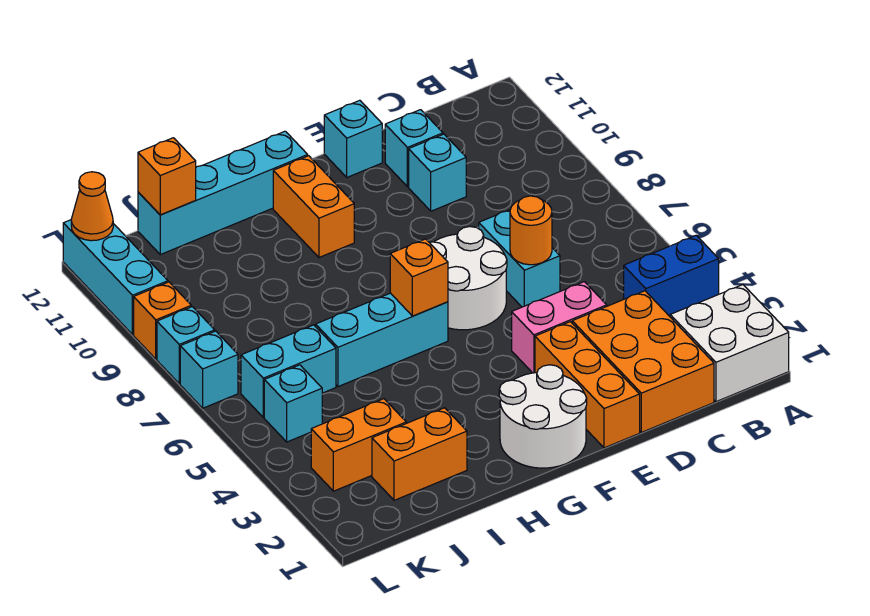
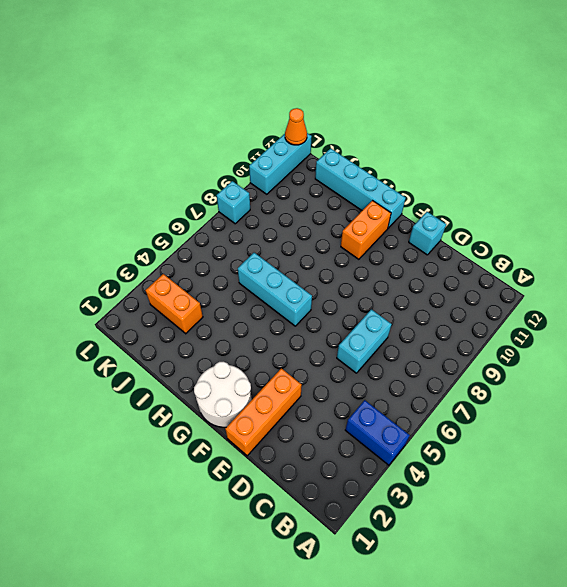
none -> white brick A1:B2 level 1
none -> orange brick C1:D3 level 1
none -> pink brick D4:E4 level 1

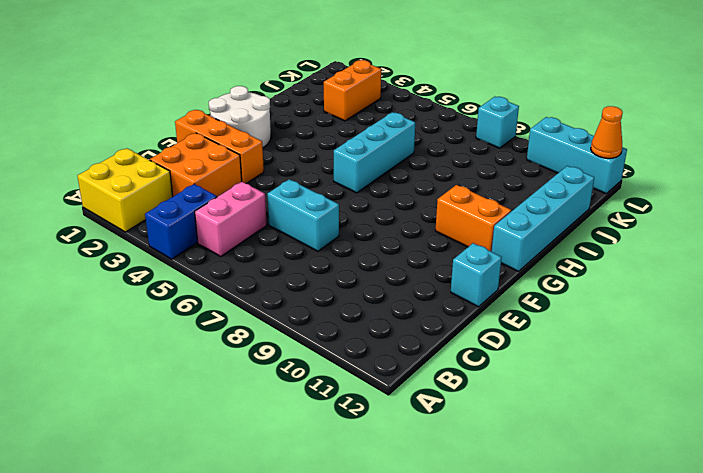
yellow brick A1:B2 level 1 -> white brick A1:B2 level 1
pink brick B5:C5 level 1 -> pink brick D4:E4 level 1
orange brick C2:D3 level 1 -> orange brick C1:D3 level 1
none -> cyan brick D10 level 1
none -> cyan brick D11 level 1
none -> white round brick E6:F7 level 1

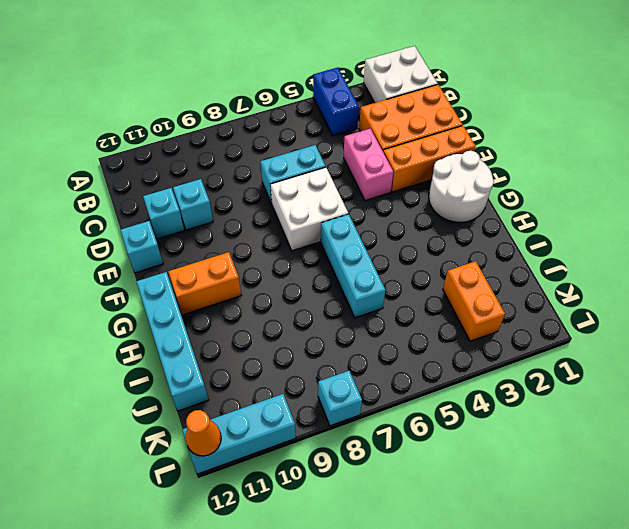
white brick E6:F7 level 1 -> white round brick E6:F7 level 1
none -> orange brick I2:J2 level 1
none -> cyan brick J6:K6 level 1
none -> cyan brick K5 level 1

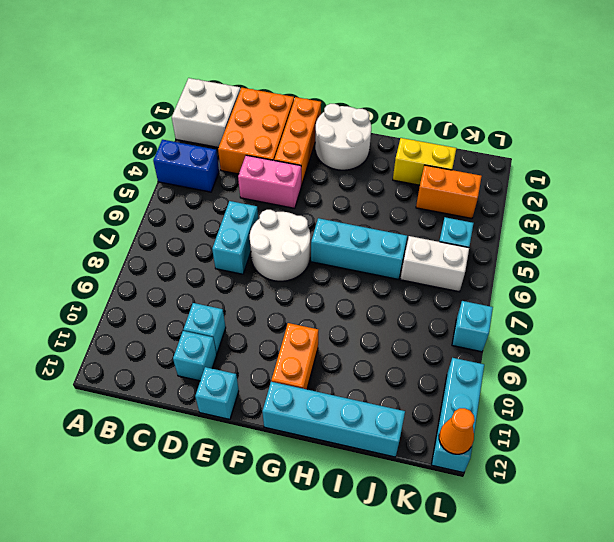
yellow brick I2:J2 level 1 -> orange brick I2:J2 level 1
white brick J6:K6 level 1 -> cyan brick J6:K6 level 1
none -> cyan brick L7 level 1
none -> orange brick L9 level 1
none -> orange round brick D6 level 2

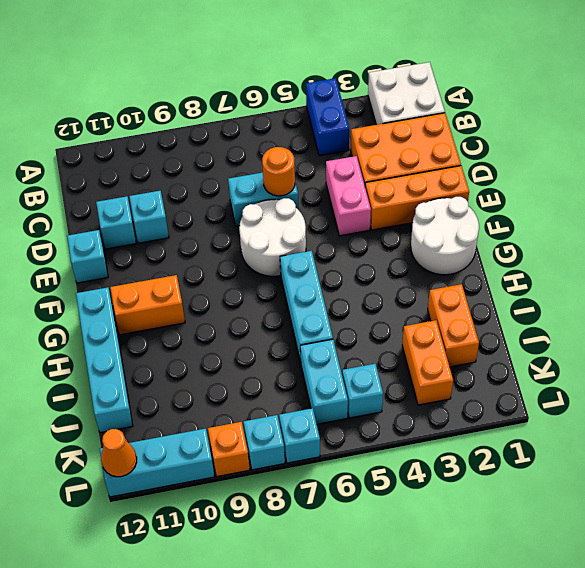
none -> orange brick G6 level 2
none -> orange brick J12 level 2

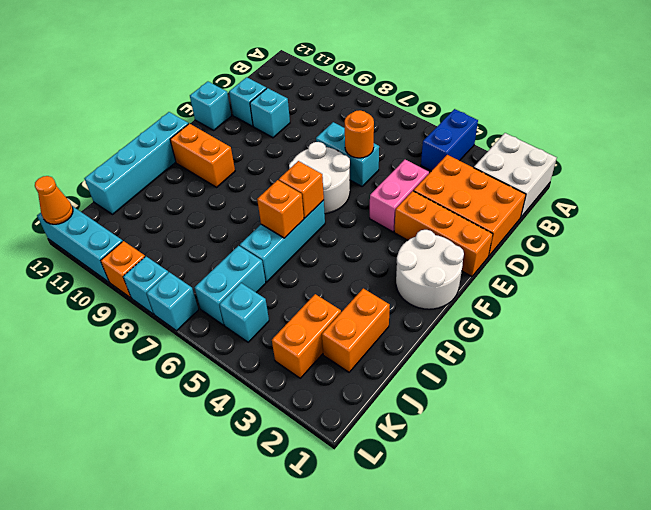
orange brick H6 level 2 -> orange brick J12 level 2

